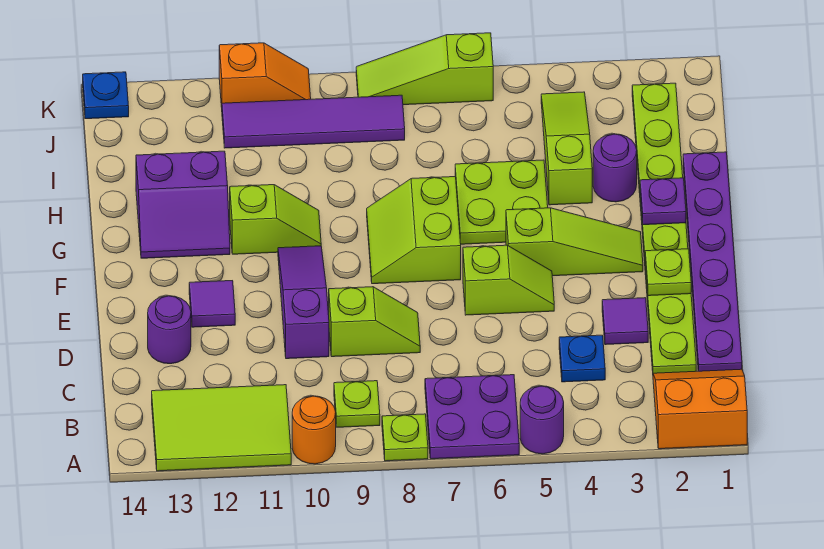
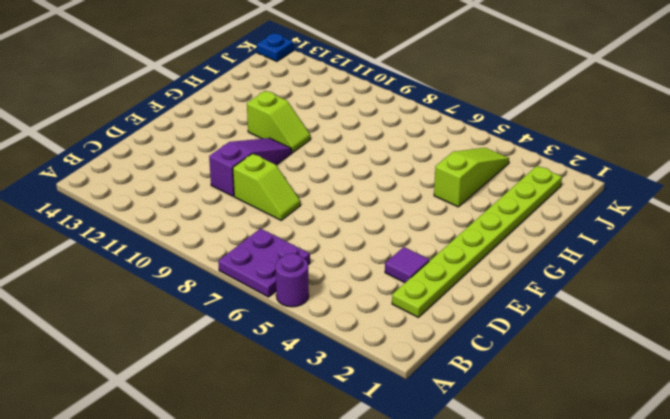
none -> orange slope A1:B2 level 1 top A
none -> lime plate A8 level 1
none -> orange round brick A10 level 1

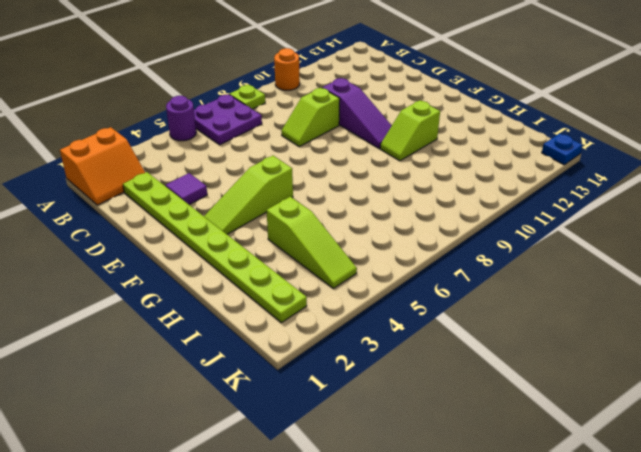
none -> lime tile A11:B13 level 1
none -> lime plate B9 level 1
none -> purple plate C1:H1 level 1

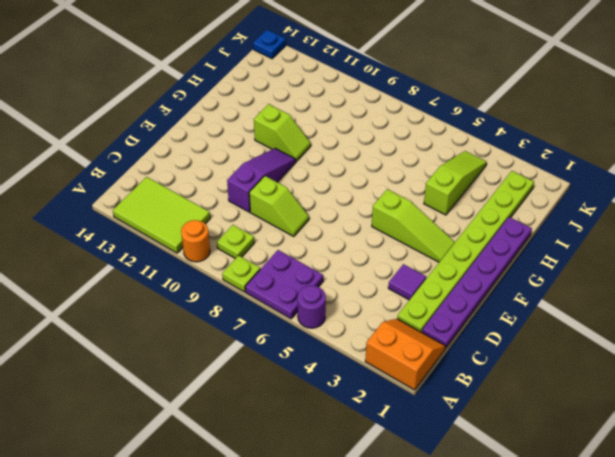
none -> blue plate C4 level 1
none -> purple round brick D13 level 1
none -> lime slope E5:E6 level 1 top 6

